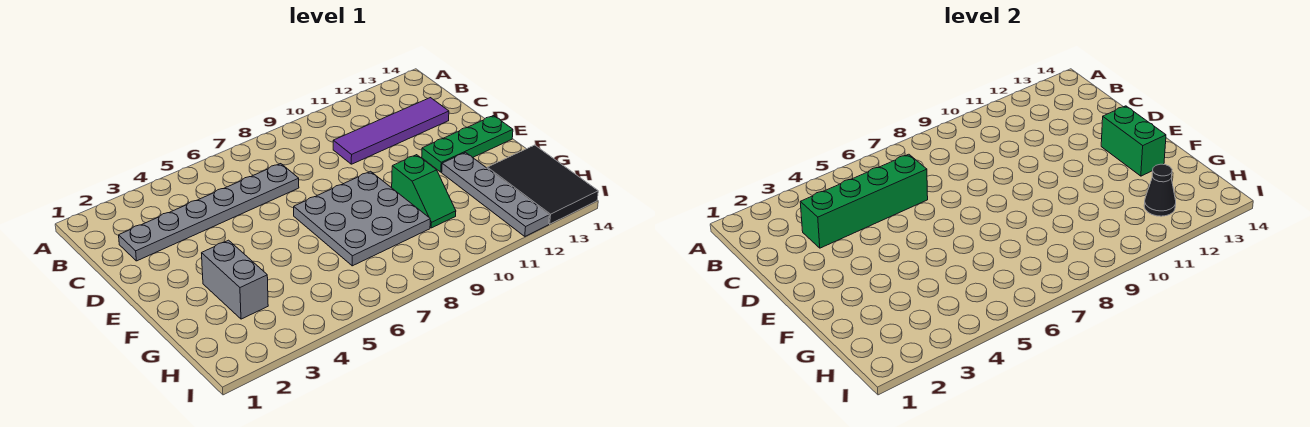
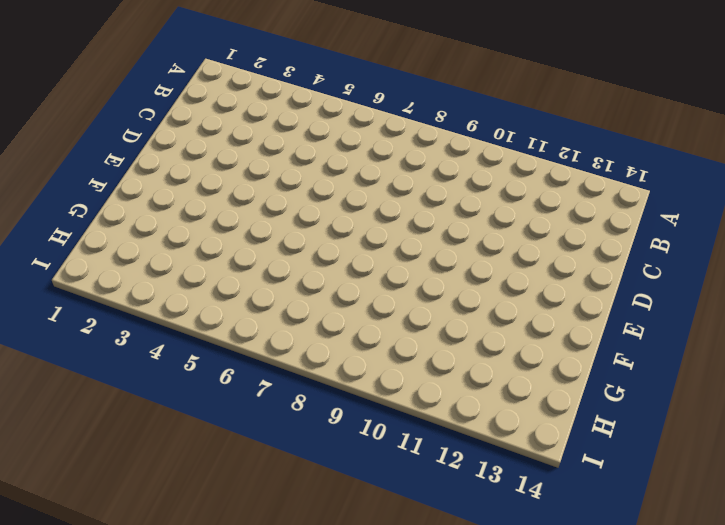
none -> grey plate C2:C7 level 1
none -> purple tile C10:C13 level 1

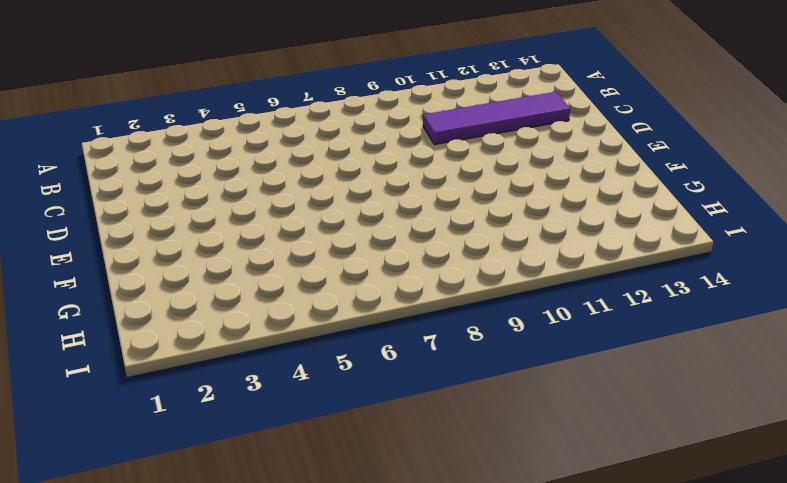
none -> grey plate C2:C7 level 1
none -> grey plate E7:G9 level 1

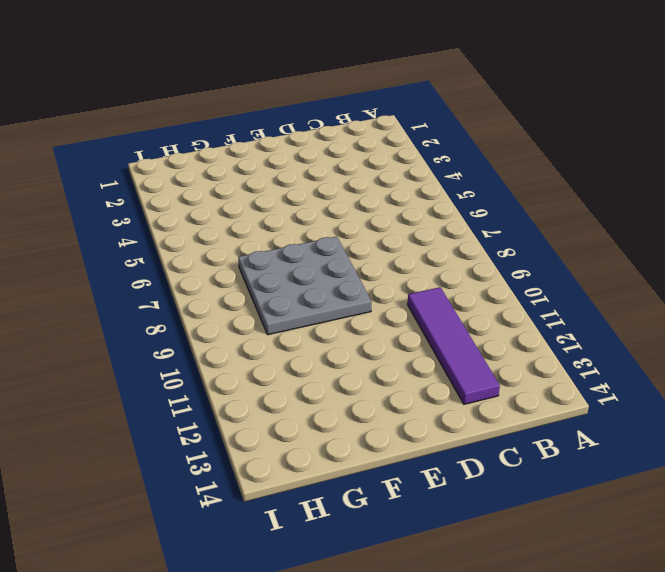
none -> grey plate C2:C7 level 1
none -> green plate E12:E14 level 1

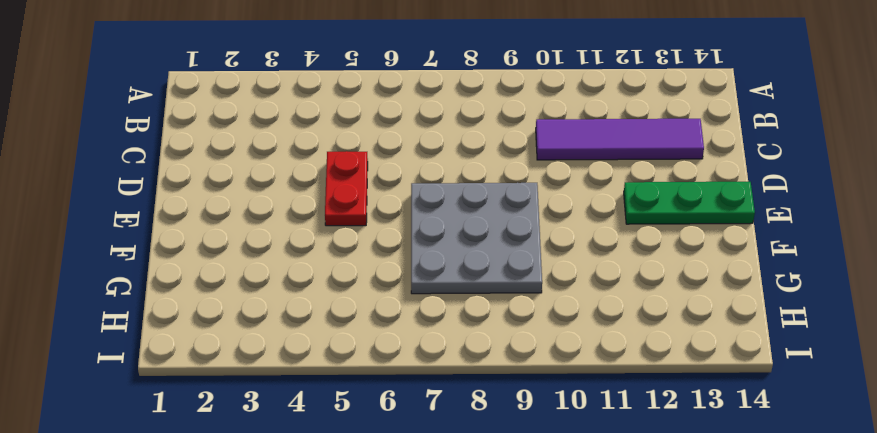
red plate D5:E5 level 1 -> none
none -> grey plate C2:C7 level 1
none -> grey brick F3:G3 level 1

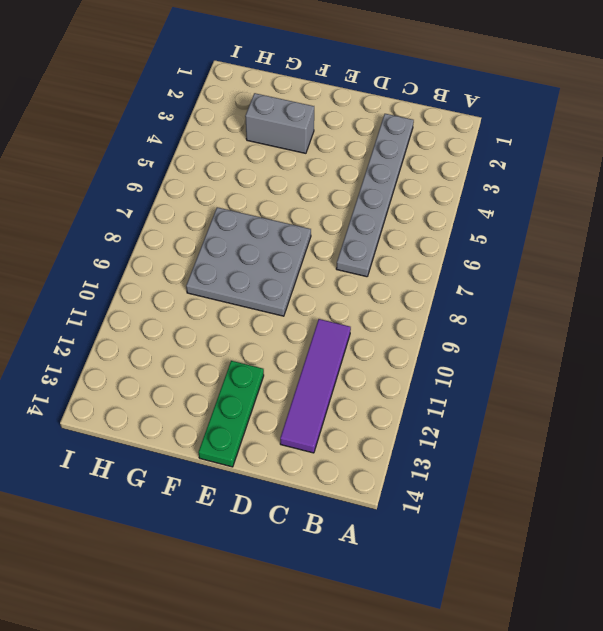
none -> green slope F10:G10 level 1 top F
none -> grey plate F12:I12 level 1

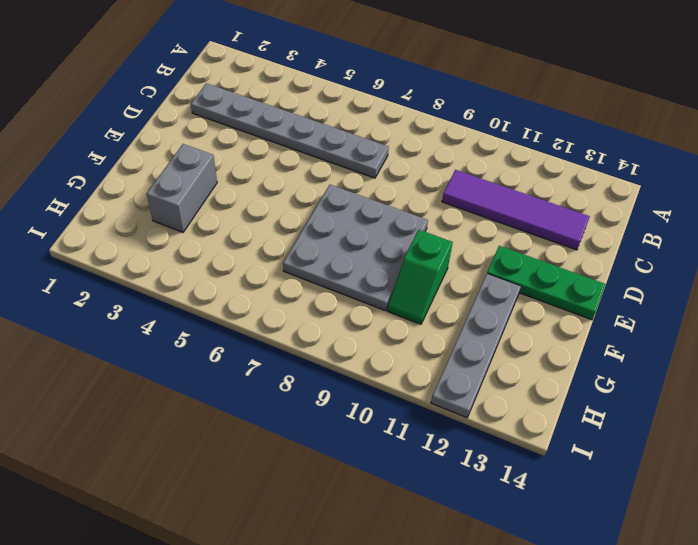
none -> black tile G13:I14 level 1
none -> green brick C3:C6 level 2

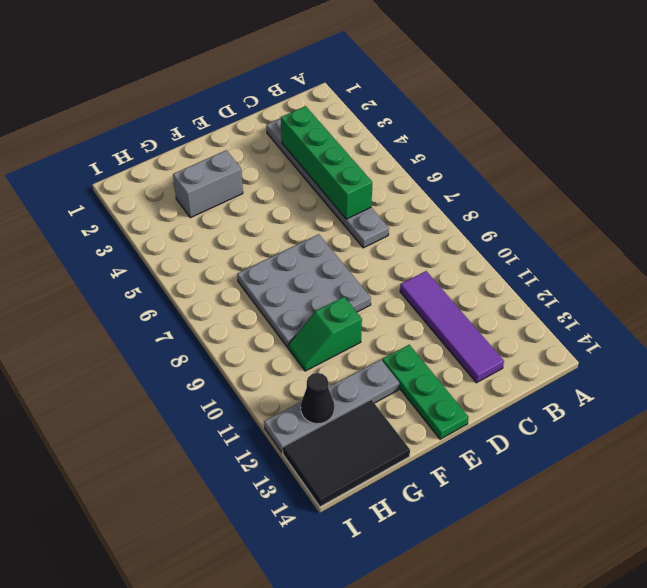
none -> green brick E13:F13 level 2

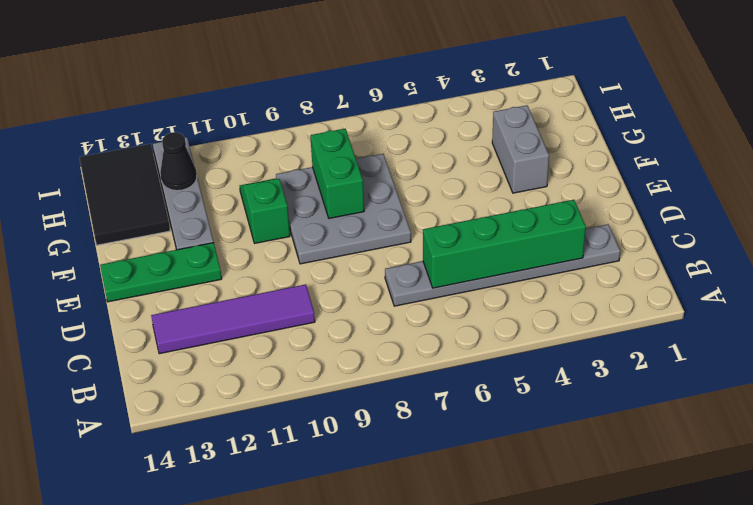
green brick F8:G8 level 2 -> green brick E13:F13 level 2

